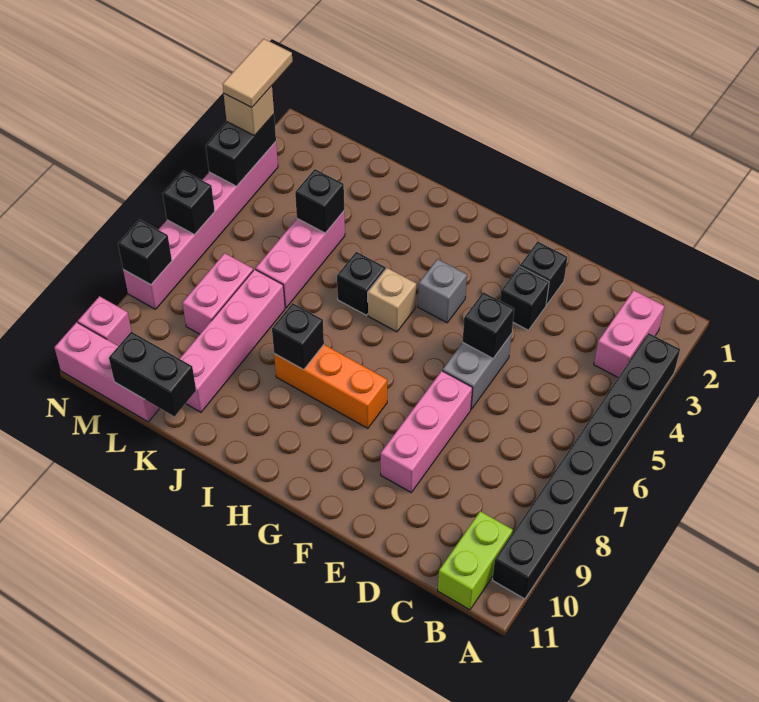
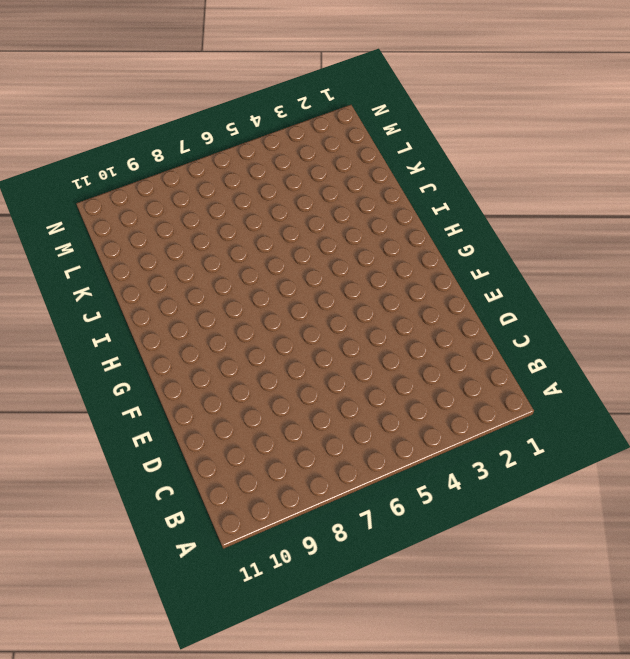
none -> black brick A3:A10 level 1
none -> pink brick B2:B3 level 1
none -> lime brick B10:B11 level 1

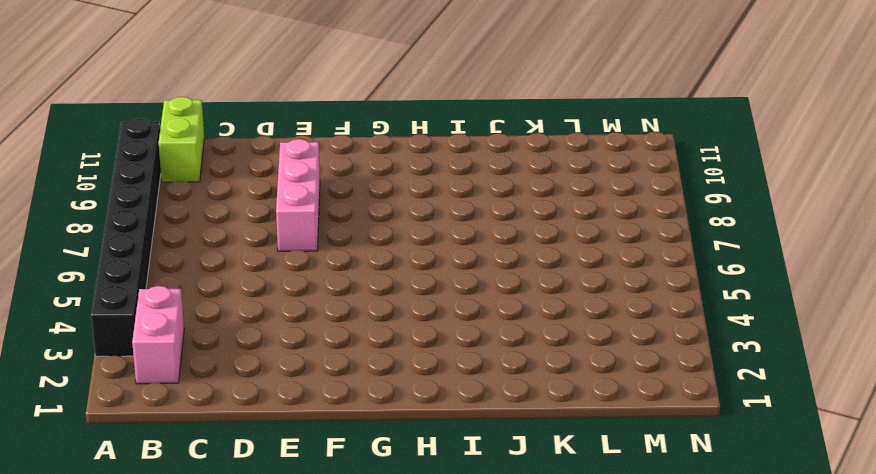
none -> black brick E2 level 1
none -> black brick E3 level 1
none -> grey brick E5:E6 level 1

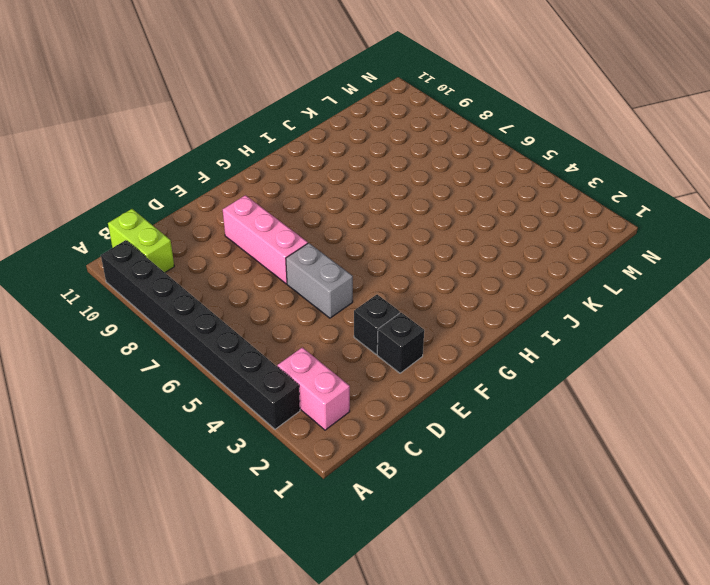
none -> grey brick G4 level 1
none -> orange brick G8:I8 level 1
none -> tan brick H5 level 1

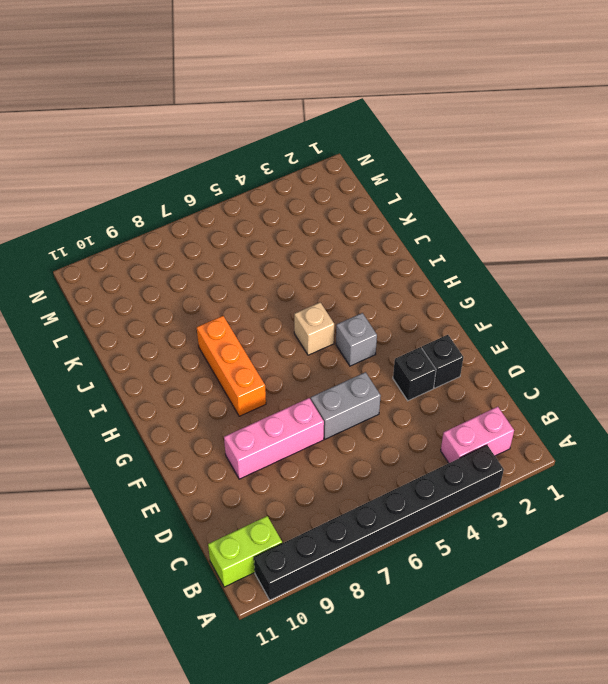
none -> black brick I5 level 1
none -> pink brick K4:K6 level 1
none -> pink brick K7:K10 level 1

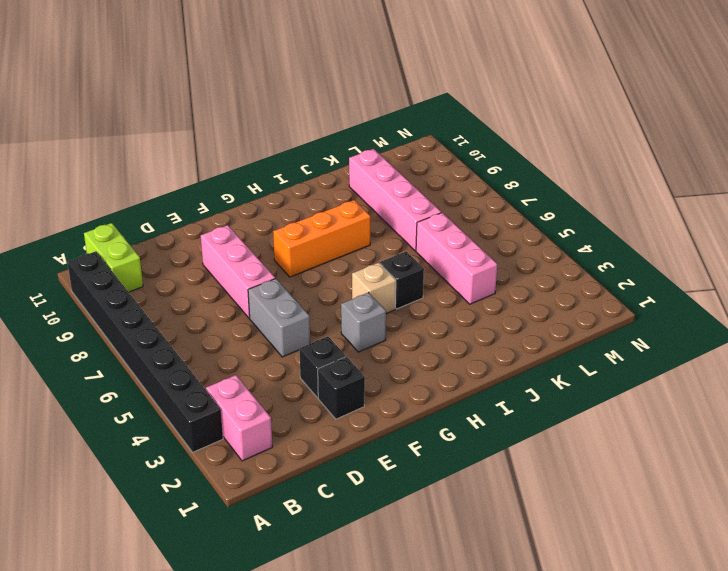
none -> pink brick L7:L8 level 1
none -> pink brick L11:N11 level 1
none -> pink brick N3:N8 level 1

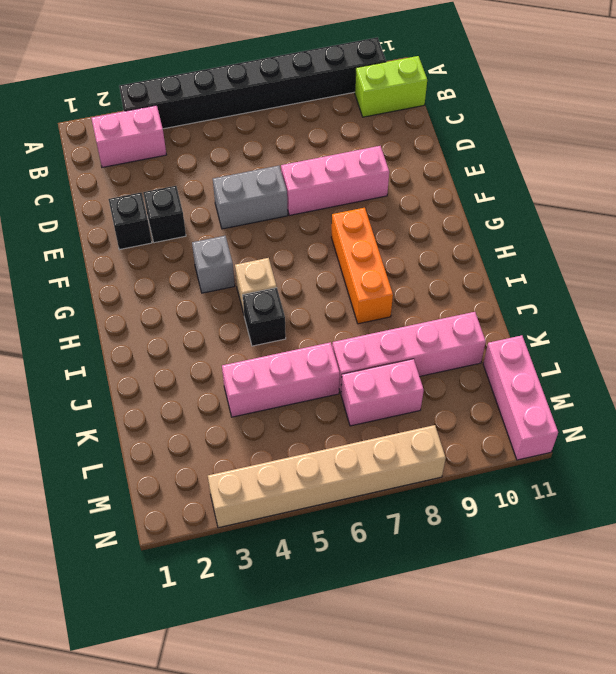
tan brick N3:N8 level 1 -> pink brick N3:N8 level 1
none -> pink brick N10 level 1
none -> black brick E5 level 2
none -> black brick I8 level 2

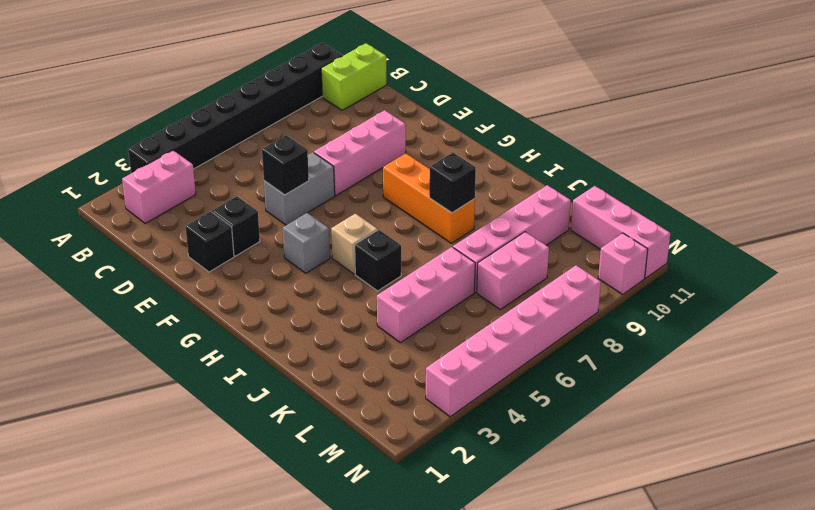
none -> black brick K4 level 2
none -> black brick K11:L11 level 2
none -> black brick N3:N4 level 2

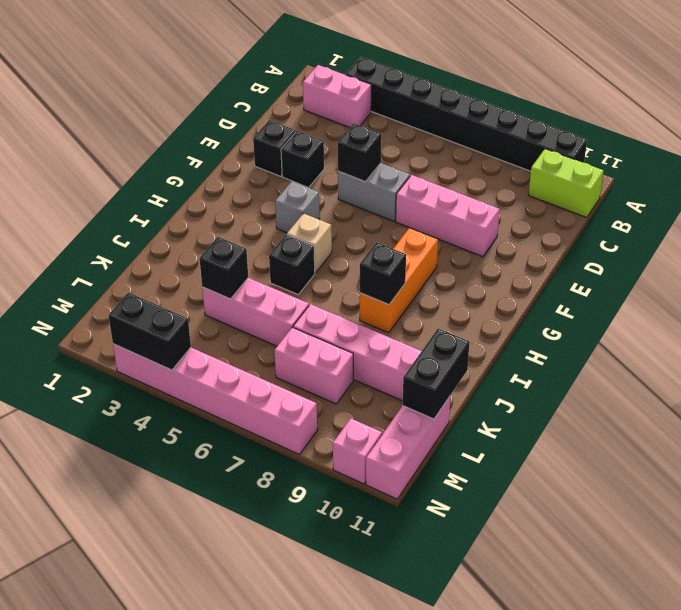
none -> black brick N6 level 2
none -> black brick N8 level 2
none -> tan brick N3 level 3

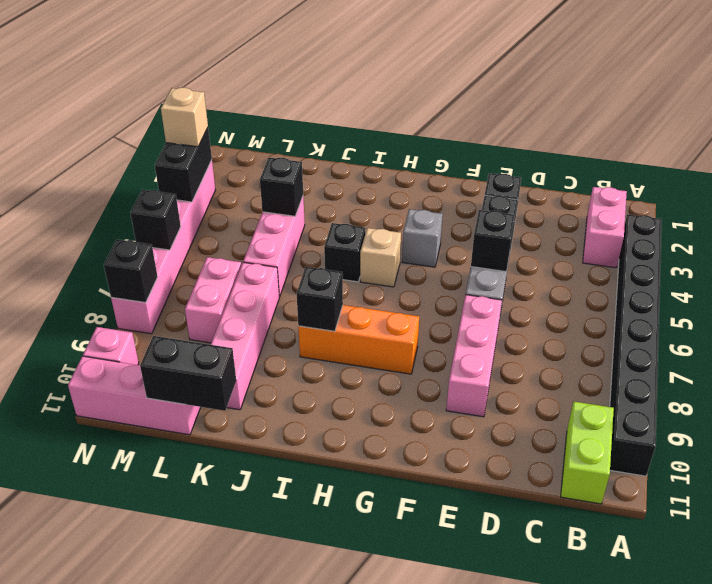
none -> tan tile N2:N3 level 4

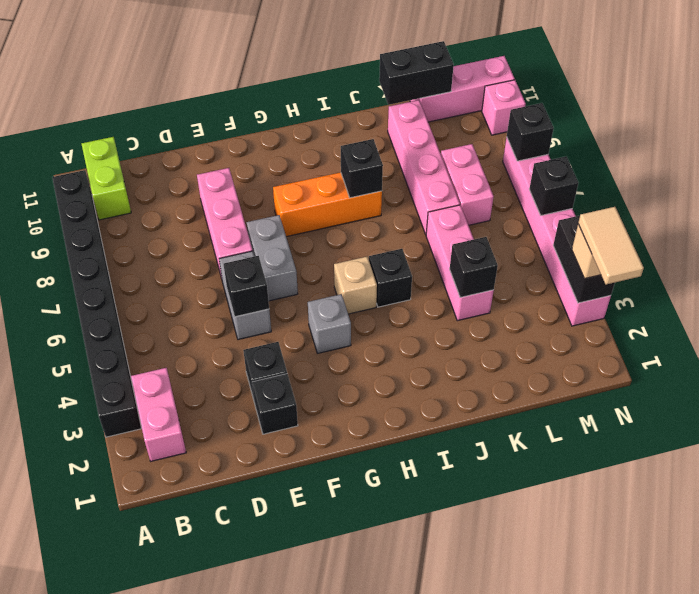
grey brick F6:F7 level 1 -> none

